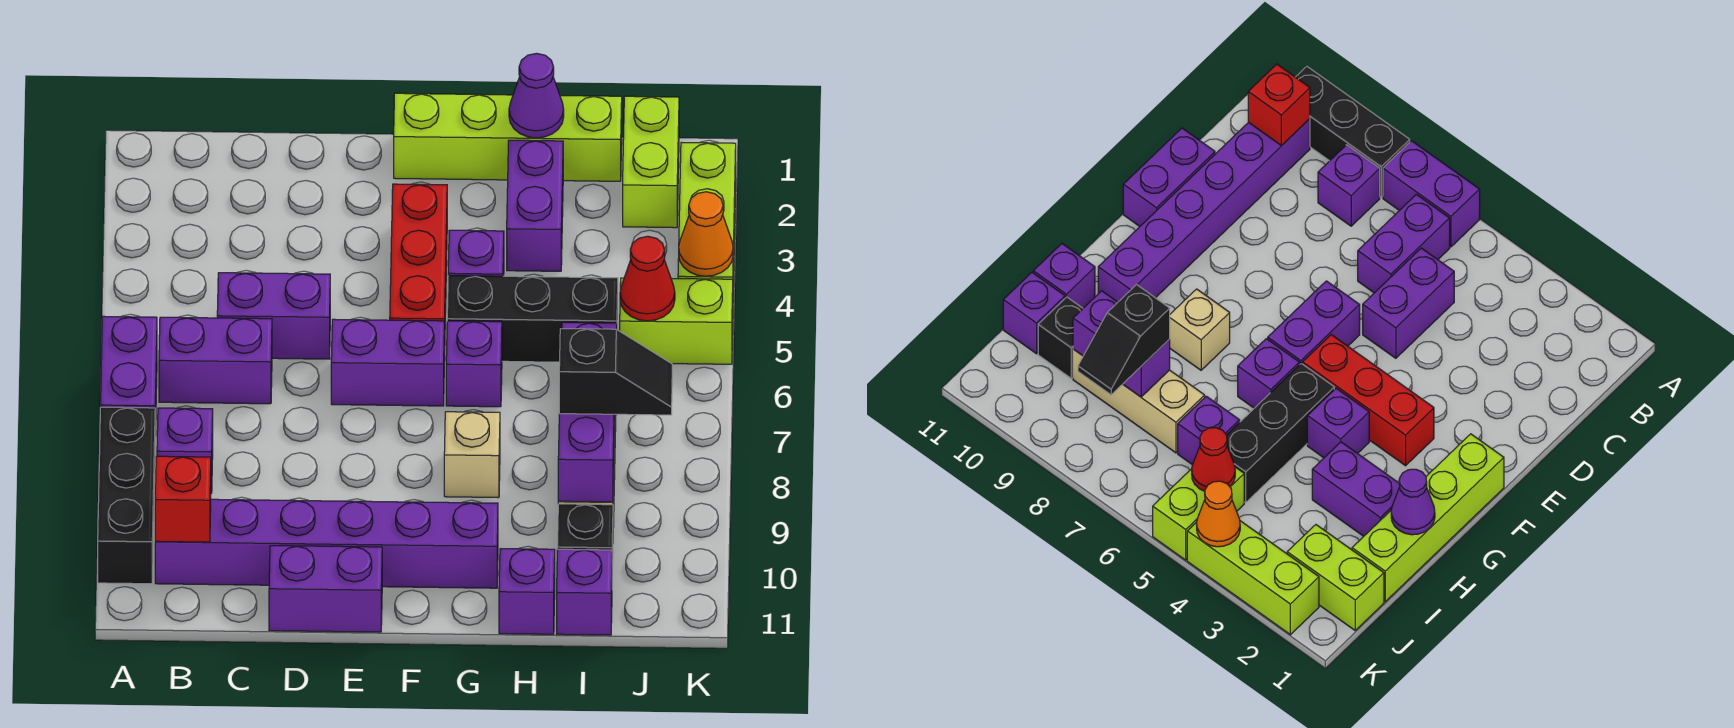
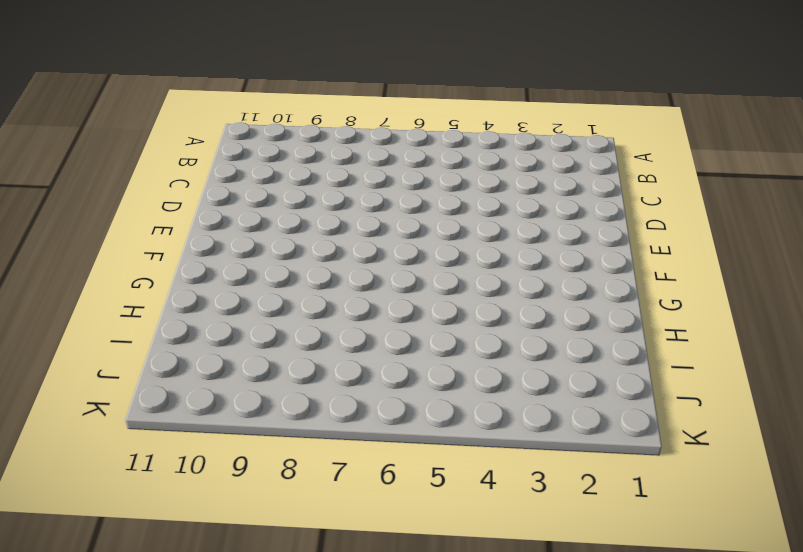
none -> purple brick A6:A7 level 1
none -> black brick A8:A10 level 1
none -> purple brick B6:C6 level 1

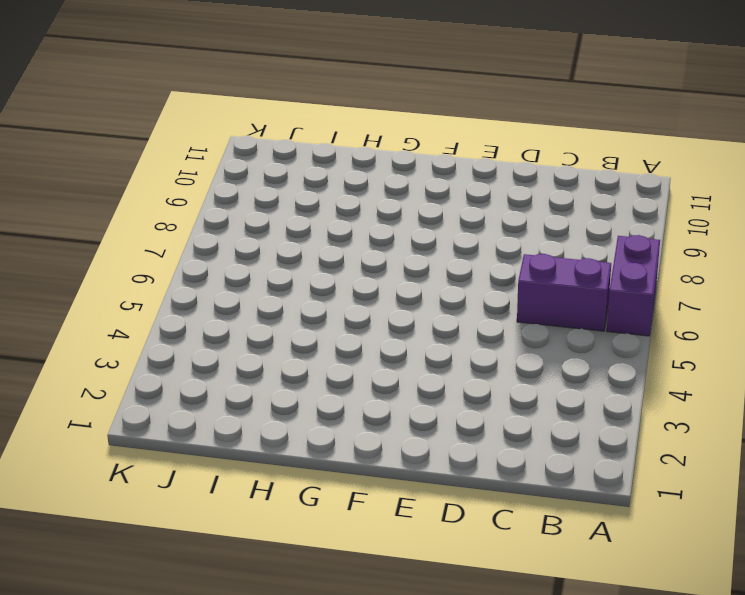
none -> black brick A8:A10 level 1
none -> purple brick B8 level 1
none -> purple brick B10:G10 level 1

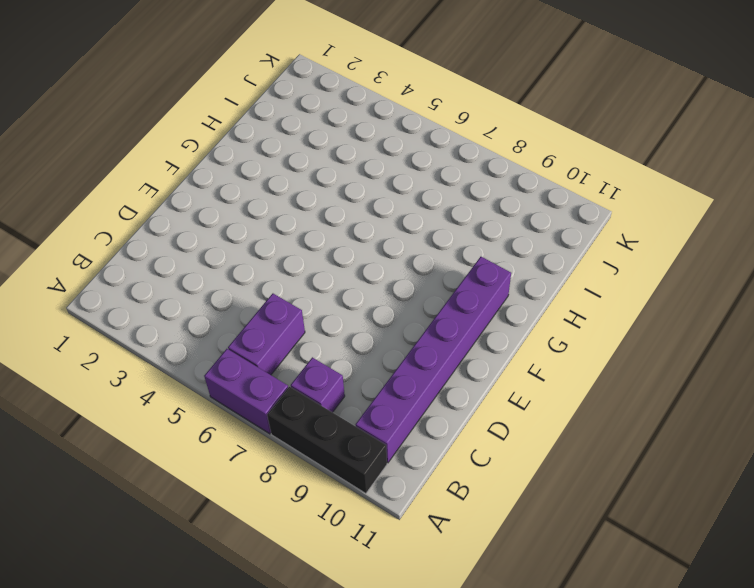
none -> purple brick C5:D5 level 1
none -> purple brick D11:E11 level 1
none -> purple brick E6:F6 level 1

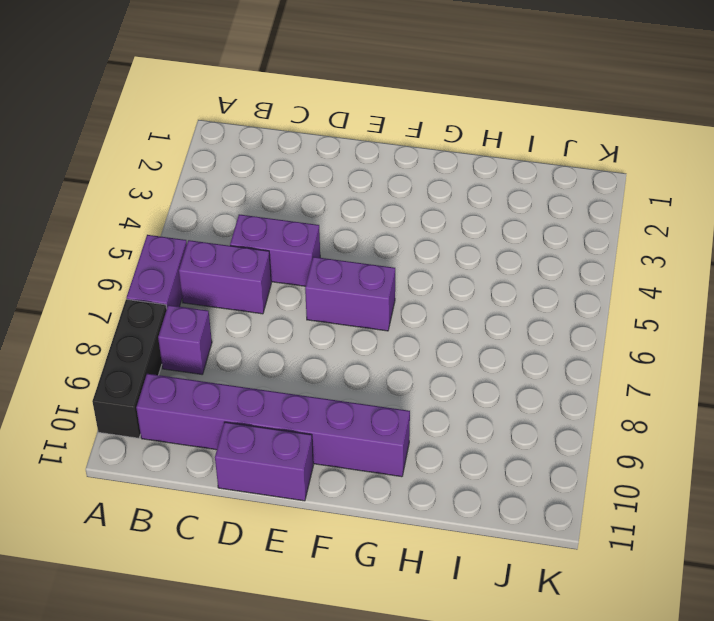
none -> lime brick F1:I1 level 1
none -> red brick F3:F5 level 1
none -> purple brick G4 level 1

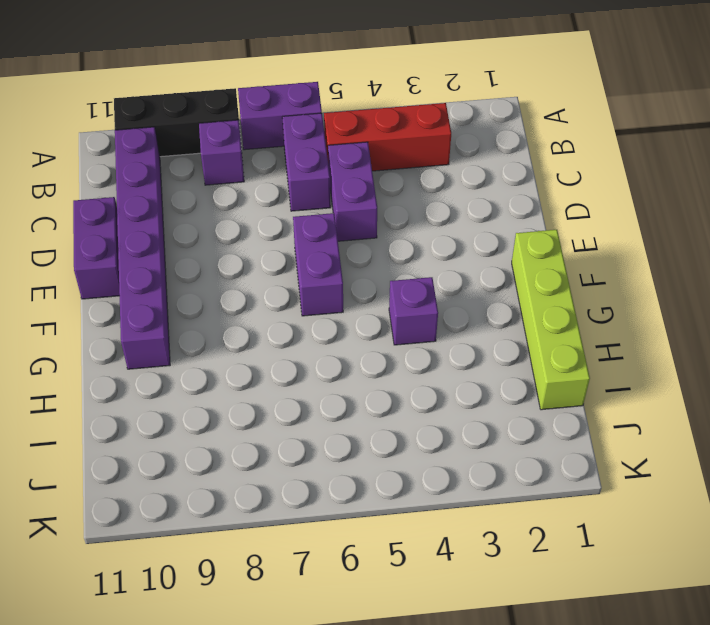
red brick B3:B5 level 1 -> red brick F3:F5 level 1
none -> black brick G5:I5 level 1
none -> purple brick G6 level 1
none -> tan brick G8 level 1

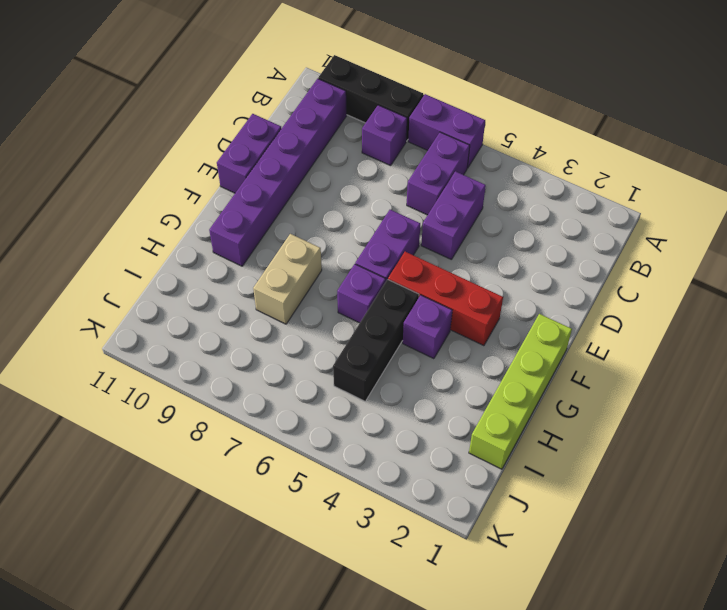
tan brick G8:H8 level 1 -> tan brick G8 level 1
none -> purple brick H2:H3 level 1
none -> purple brick H11 level 1
none -> purple brick I6 level 1

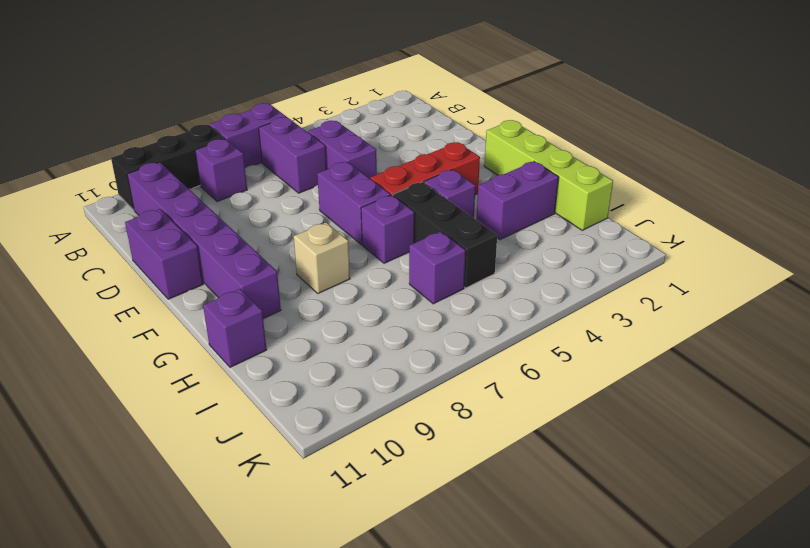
none -> tan brick I7:I9 level 1
none -> black brick I10 level 1
none -> purple brick I11 level 1

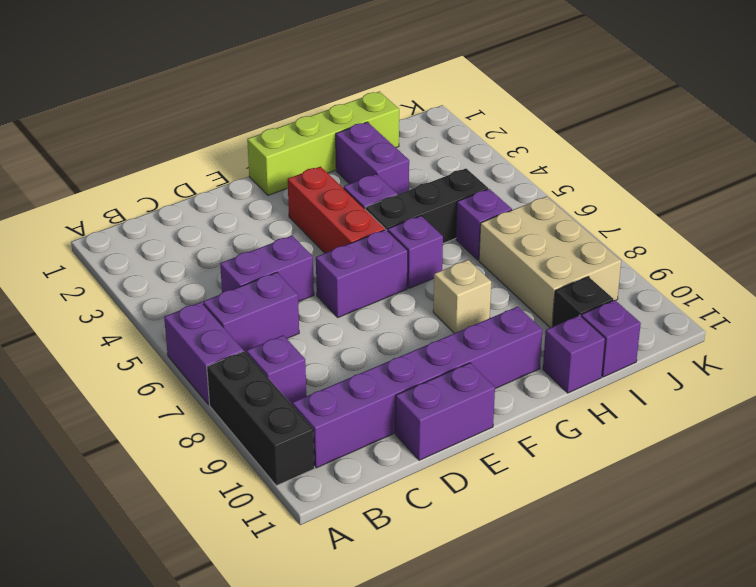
tan brick I7:J9 level 1 -> tan brick I7:I9 level 1
none -> lime brick J1:J2 level 1
none -> lime brick J5:K5 level 1
none -> lime brick K2:K4 level 1

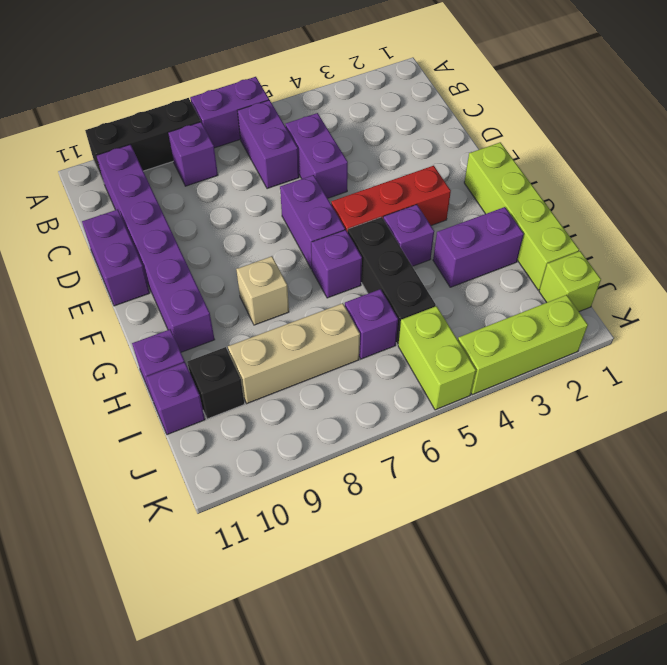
lime brick J1 level 1 -> lime brick J1:J2 level 1
none -> red brick B10 level 2
none -> purple cone H1 level 2
none -> purple brick I8:I9 level 2

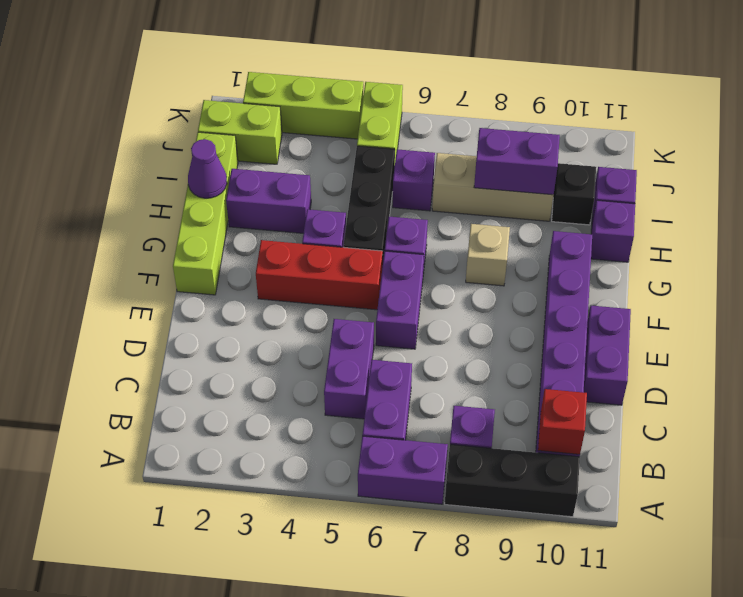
none -> red cone J5 level 2
none -> orange cone K4 level 2
none -> black slope I8:J8 level 3 top I

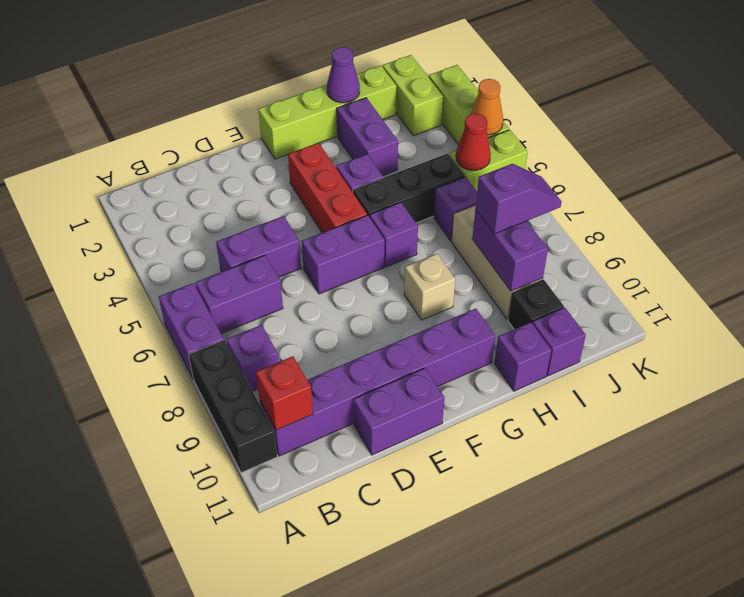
purple slope I8:J8 level 3 top I -> black slope I8:J8 level 3 top I

